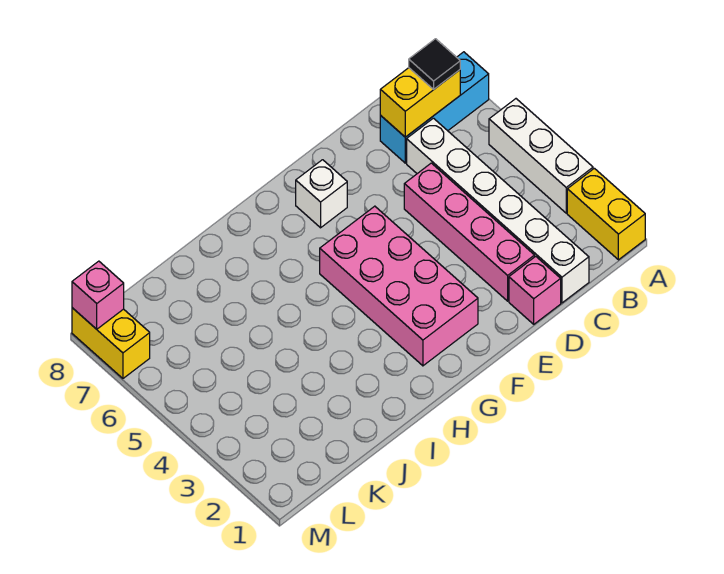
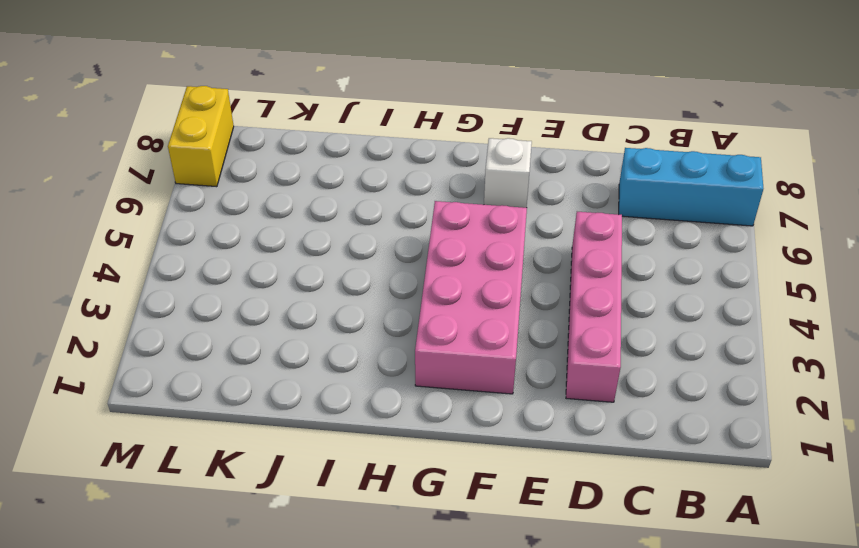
none -> yellow brick A1:A2 level 1
none -> white brick A3:A5 level 1
none -> white brick C1:C6 level 1

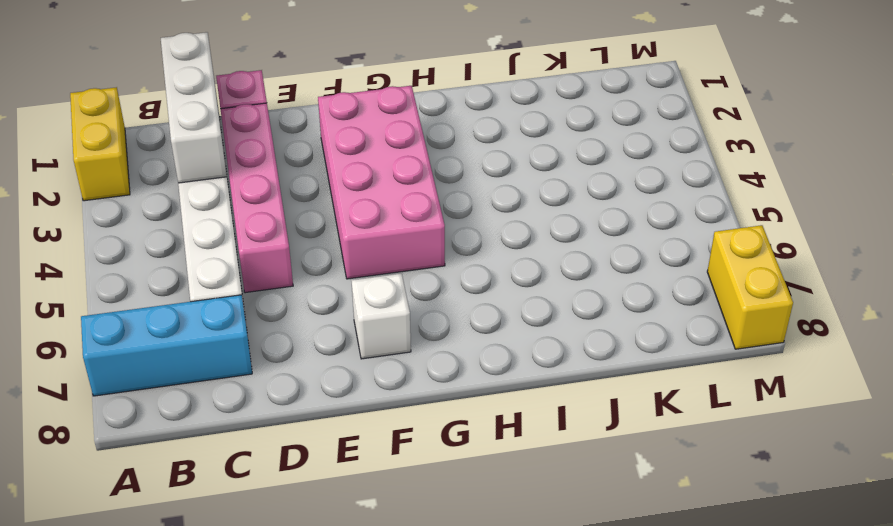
white brick C1:C3 level 2 -> white brick A3:A5 level 1
none -> yellow brick B7:C7 level 2
none -> pink brick M8 level 2
none -> black tile B7 level 3

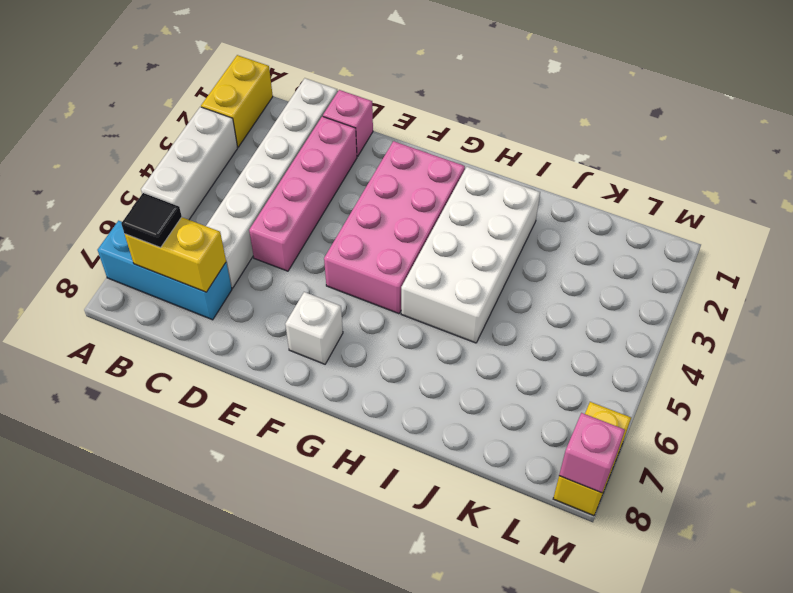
white brick H2:I5 level 1 -> none

